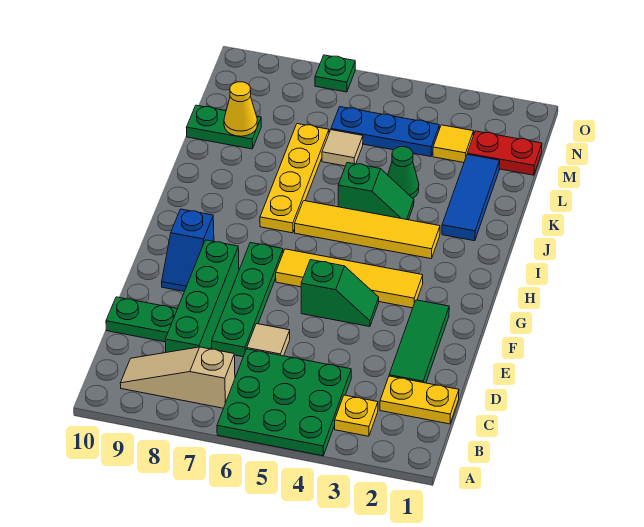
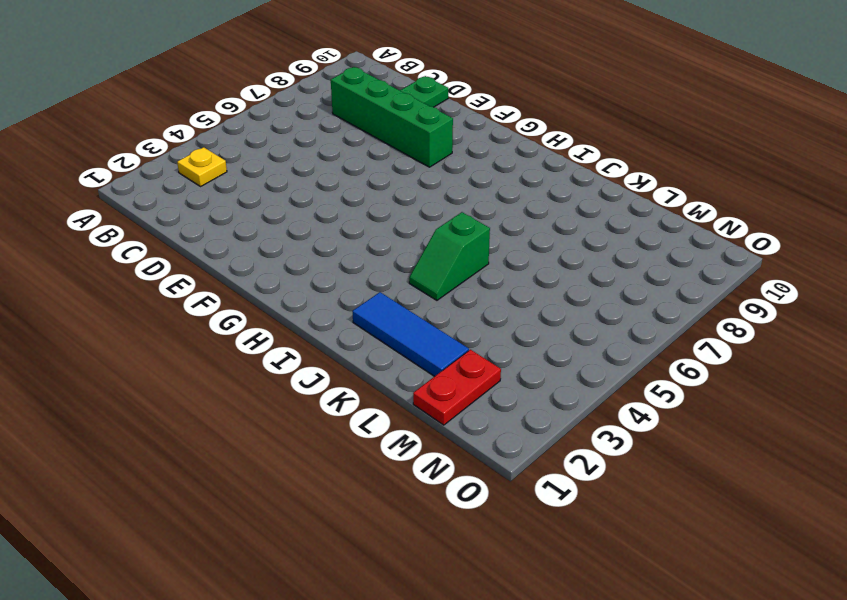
none -> green plate A4:C6 level 1
none -> tan slope B7:B9 level 1 top 7
none -> yellow plate C1:C2 level 1

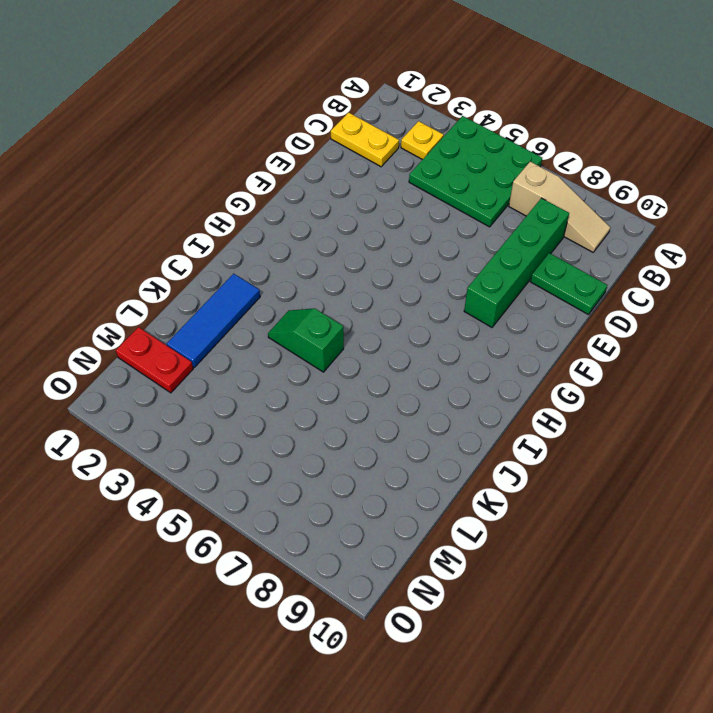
none -> green tile D2:F2 level 1
none -> tan tile D6 level 1
none -> green plate D7:G7 level 1

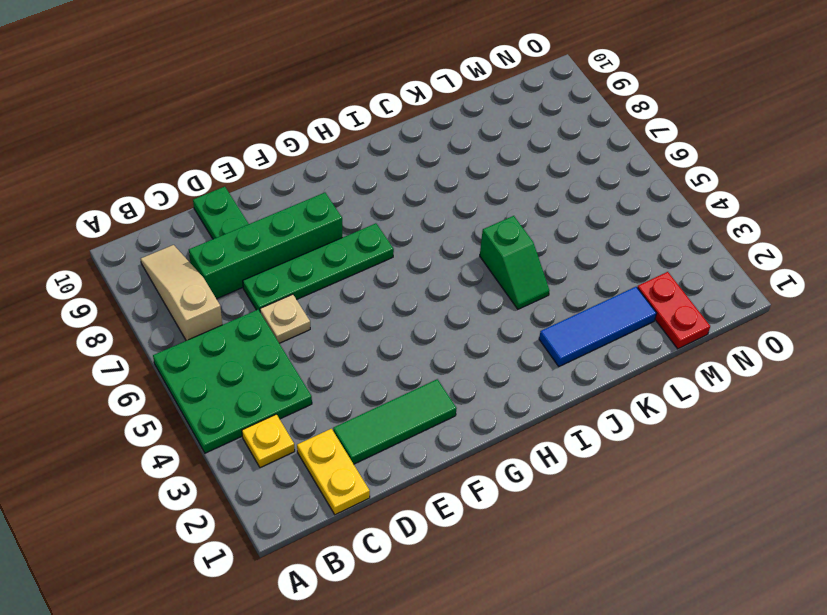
tan plate D6 level 1 -> tan tile D6 level 1
none -> green slope F4:F5 level 1 top 5
none -> blue slope F9:G9 level 1 top G
none -> yellow tile G3:G6 level 1

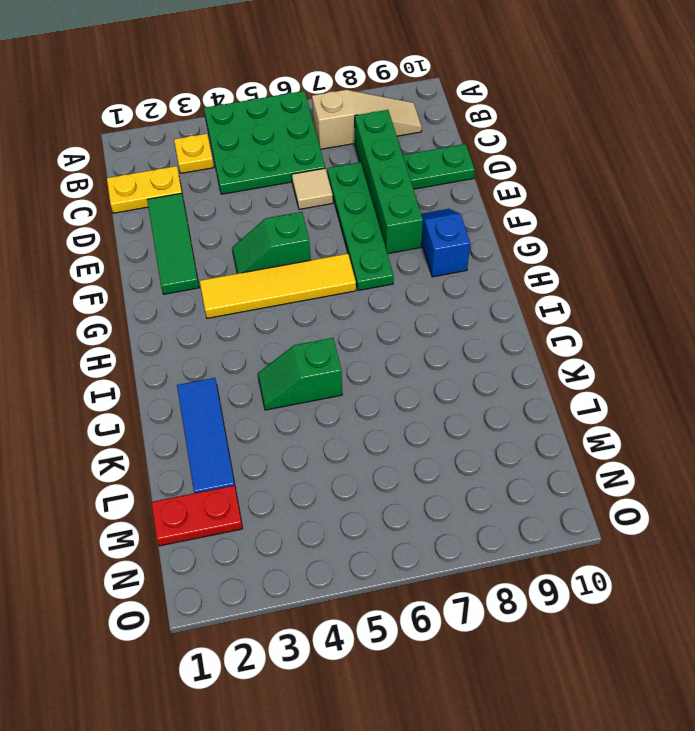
none -> yellow tile I3:I6 level 1
none -> yellow plate I7:L7 level 1
none -> green cone K4 level 1

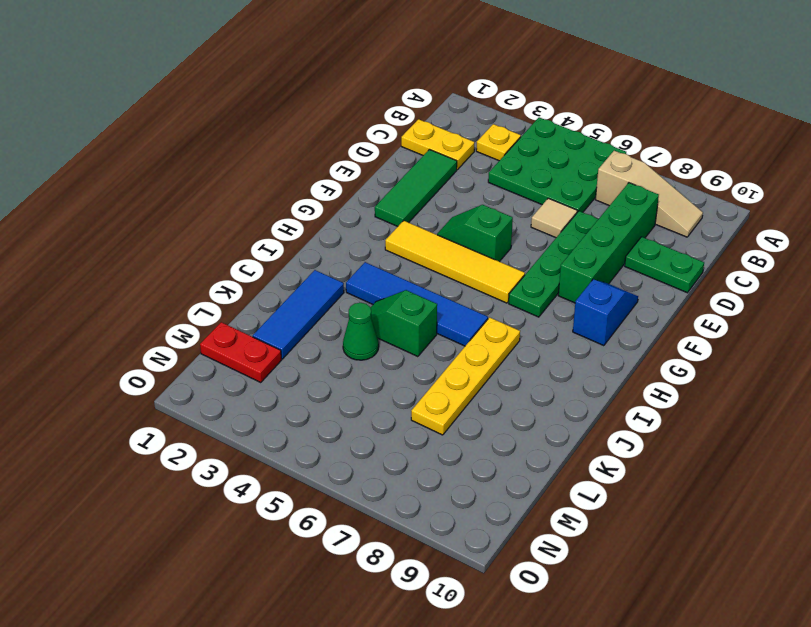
blue tile I3:I6 level 1 -> yellow tile I3:I6 level 1
none -> tan tile L6 level 1
none -> green plate L9:L10 level 1
none -> yellow tile M3 level 1

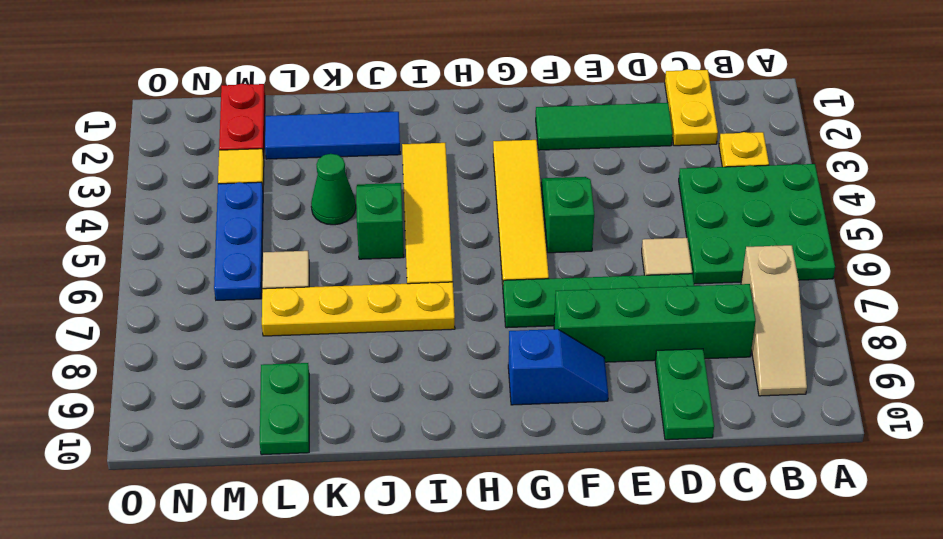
none -> green plate O7 level 1
none -> yellow cone L9 level 2

